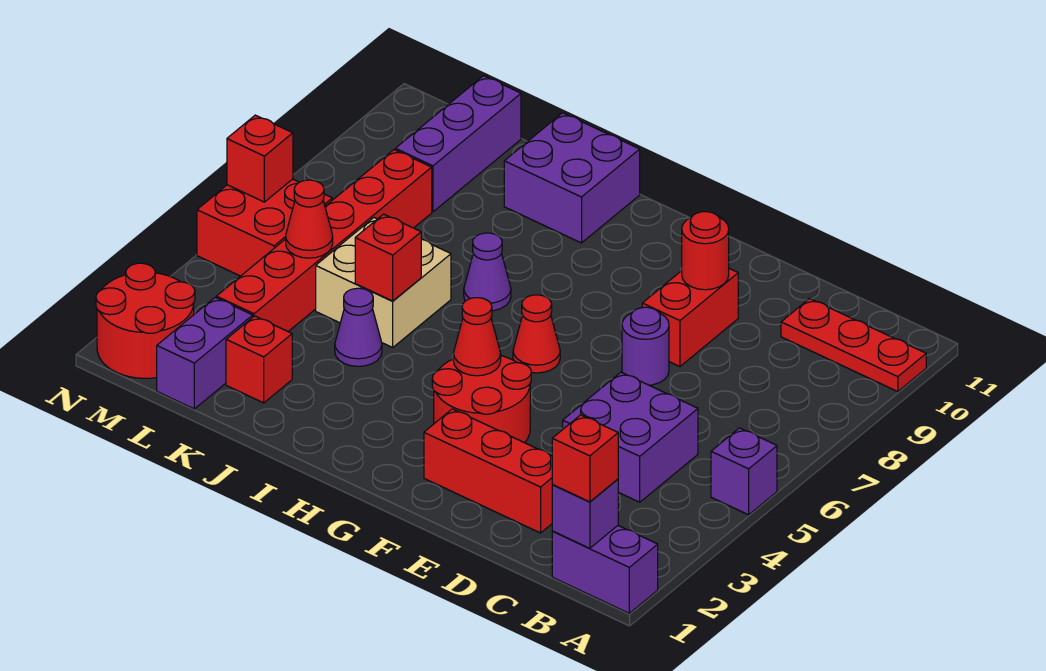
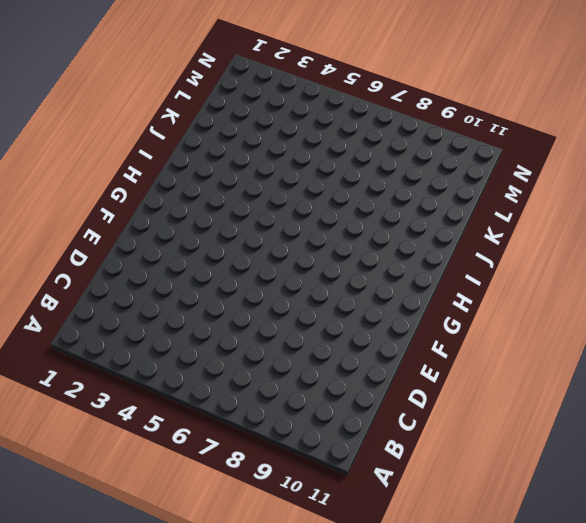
none -> purple brick A1:B1 level 1
none -> purple brick A5 level 1
none -> red plate A10:C10 level 1

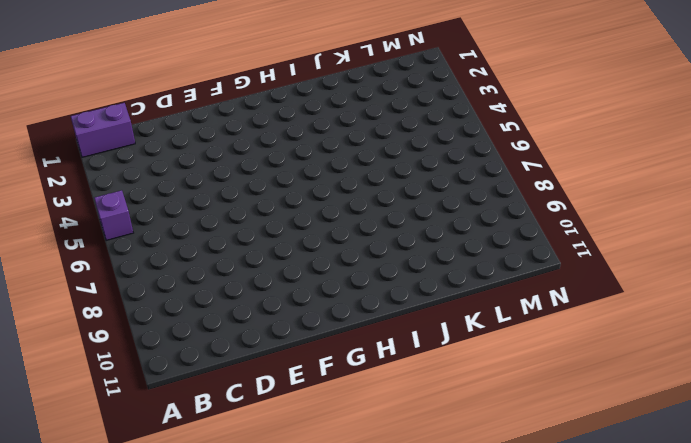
none -> red plate A10:C10 level 1
none -> purple brick C4:D5 level 1
none -> red brick D2:F2 level 1

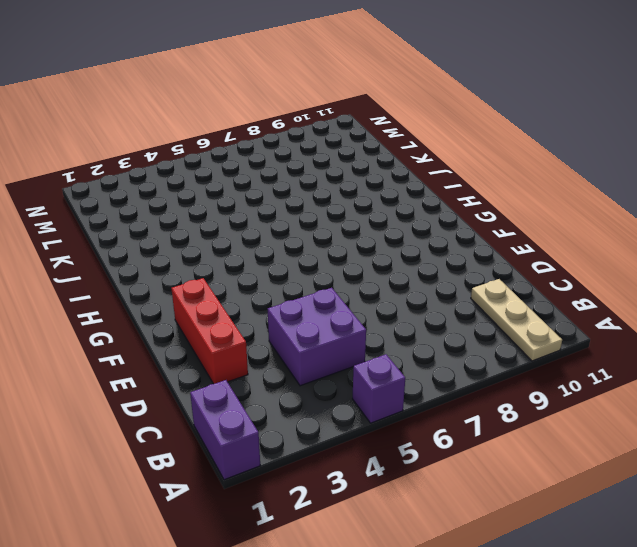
tan plate A10:C10 level 1 -> red plate A10:C10 level 1
none -> purple round brick E7 level 1
none -> red brick E8:E9 level 1
none -> red round brick F3:G4 level 1

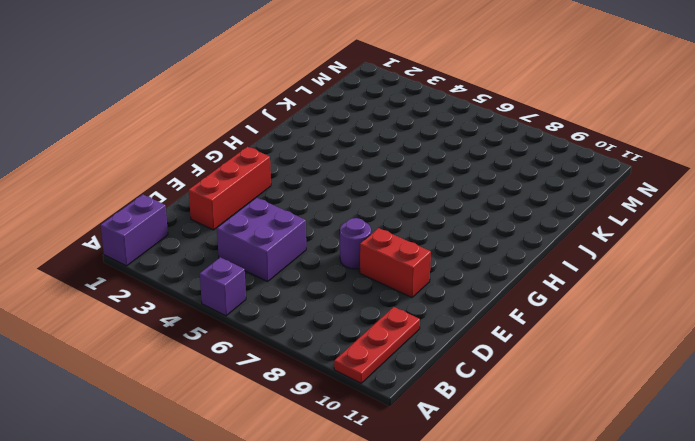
none -> red round brick F3:G4 level 1
none -> red cone G6 level 1
none -> purple cone I7 level 1

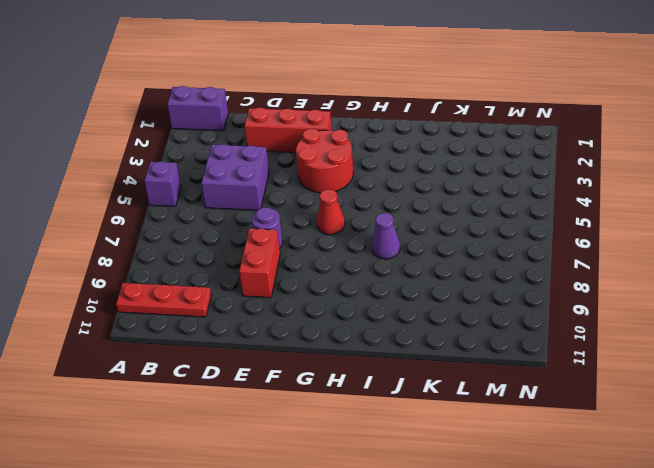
none -> purple brick I10:J11 level 1
none -> purple cone J4 level 1
none -> tan brick J5:K6 level 1

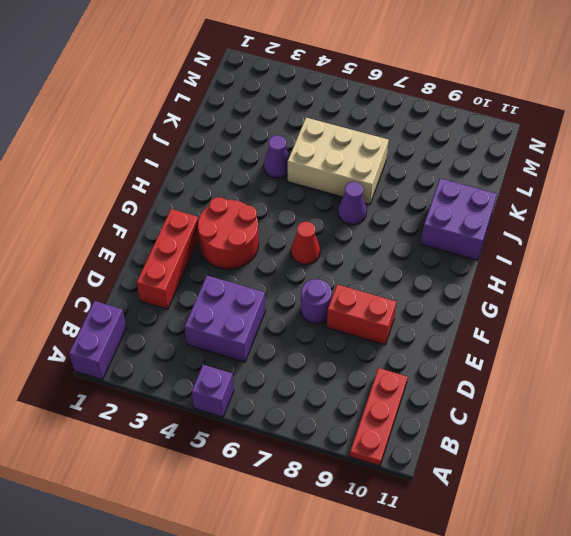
tan brick J5:K7 level 1 -> tan brick J5:K6 level 1
none -> red brick K2 level 1
none -> purple brick L1:L2 level 1
none -> red brick L3:L8 level 1

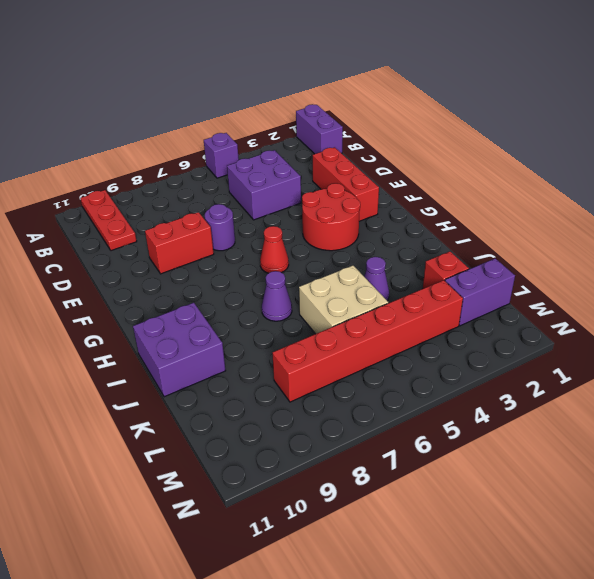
none -> purple brick L9:L11 level 1
none -> red round brick M1:N2 level 1
none -> red brick M5:N6 level 1

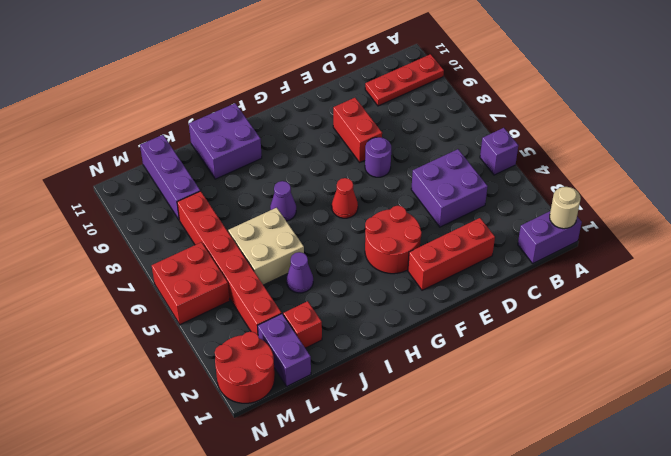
tan round brick A1 level 2 -> none
none -> purple brick B1 level 2
none -> red round brick E9 level 2
none -> red cone G4 level 2

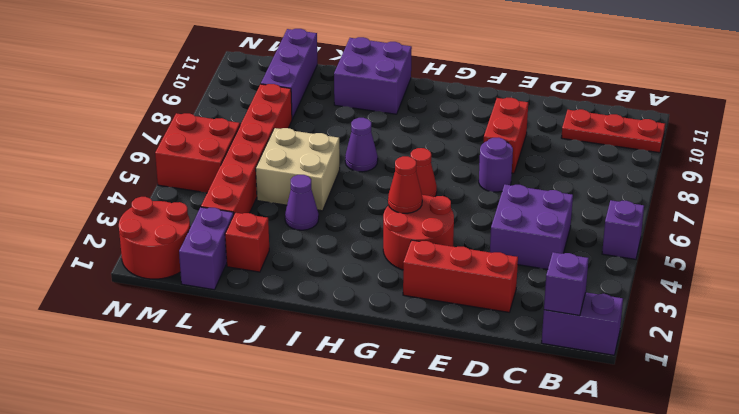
none -> red round brick E9 level 2
none -> red brick J5 level 2
none -> red cone L5 level 2

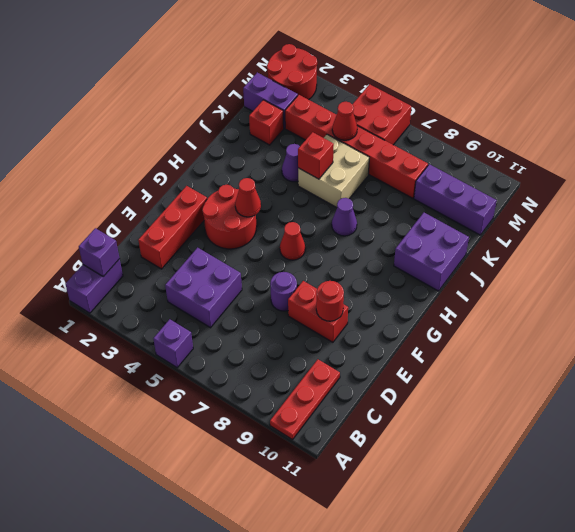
none -> red brick N6 level 2
none -> red brick B1 level 3

